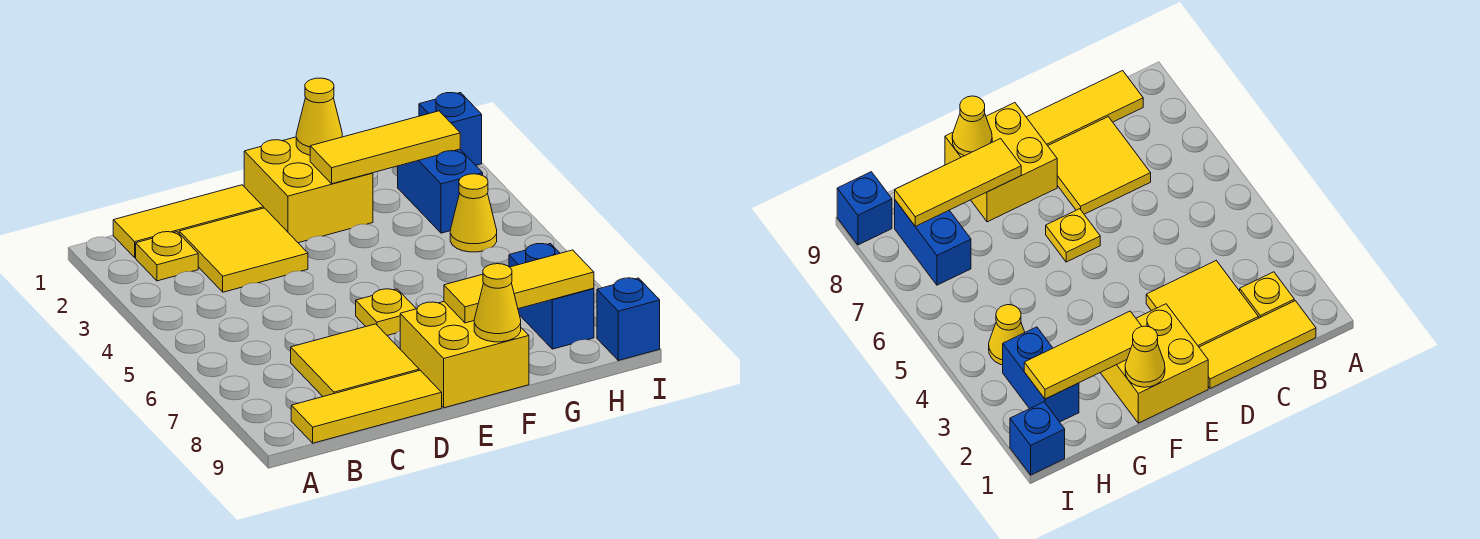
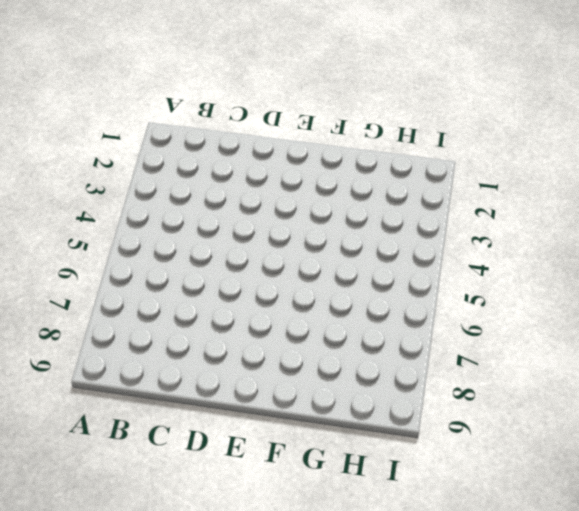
none -> yellow tile B1:D1 level 1
none -> yellow plate B2 level 1
none -> yellow tile B9:D9 level 1

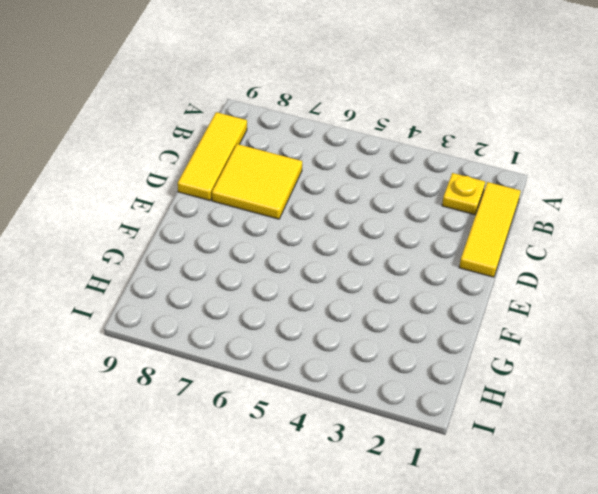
none -> yellow tile C2:D3 level 1
none -> yellow brick E1:F2 level 1
none -> yellow plate E6 level 1

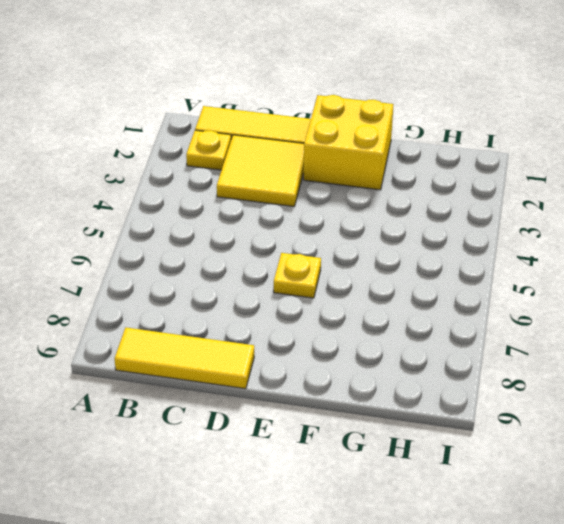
none -> yellow tile C7:D8 level 1
none -> yellow brick E8:F9 level 1
none -> blue brick H2:H3 level 1

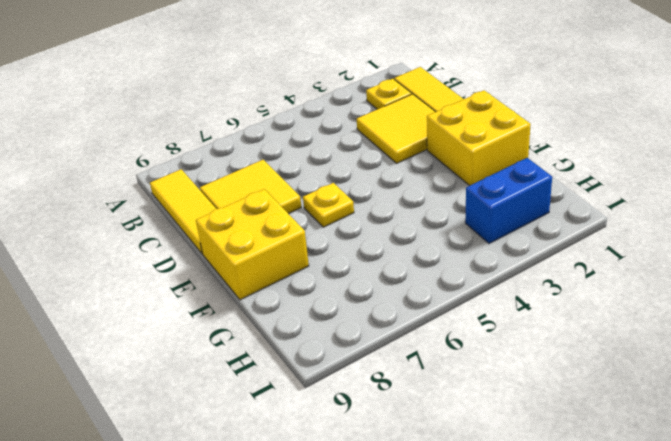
none -> yellow cone H4 level 1
none -> blue brick H7:H8 level 1
none -> blue brick I1 level 1

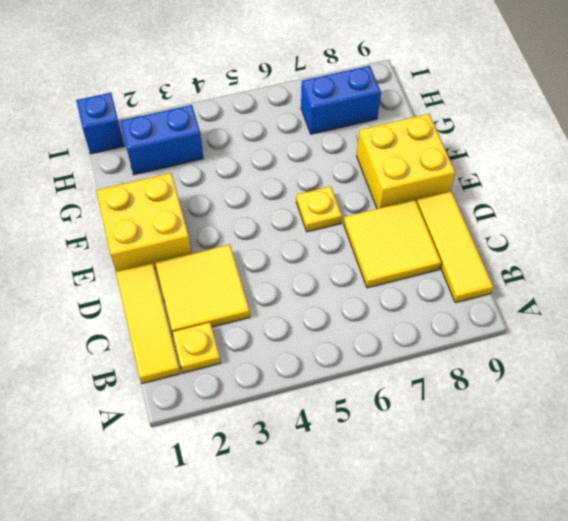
none -> yellow cone H4 level 1
none -> blue brick I9 level 1
none -> yellow cone F1 level 2

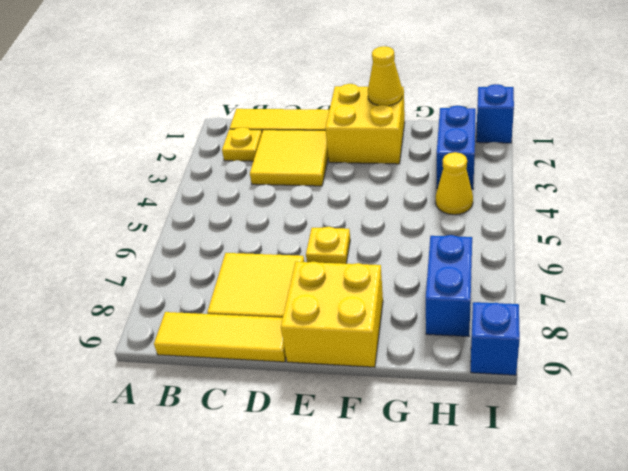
none -> yellow tile F2:H2 level 2
none -> yellow tile F8:H8 level 2
none -> yellow cone F9 level 2

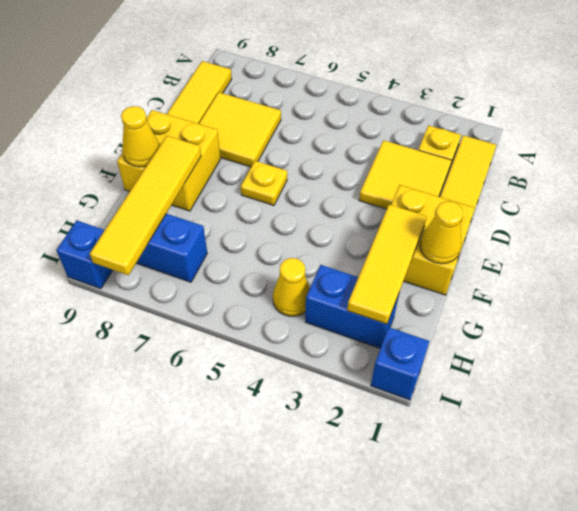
yellow tile F8:I8 level 2 -> yellow tile F8:H8 level 2

